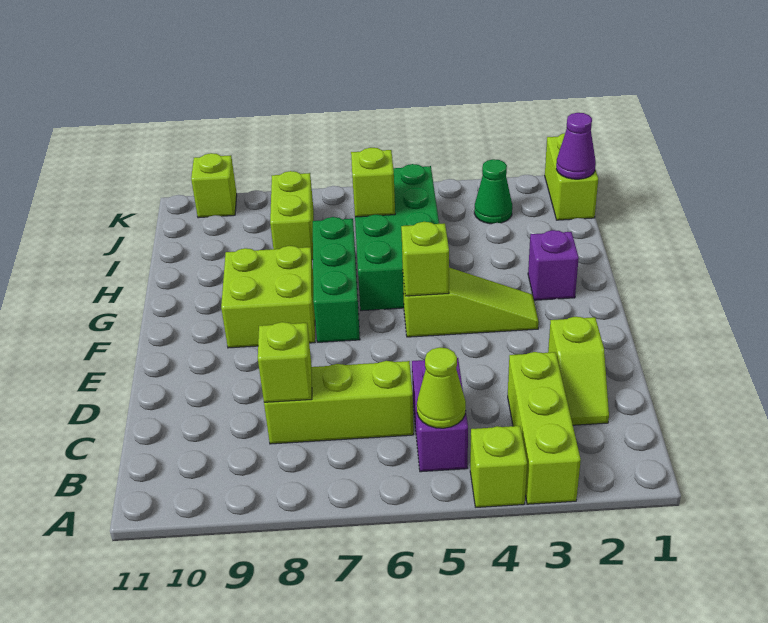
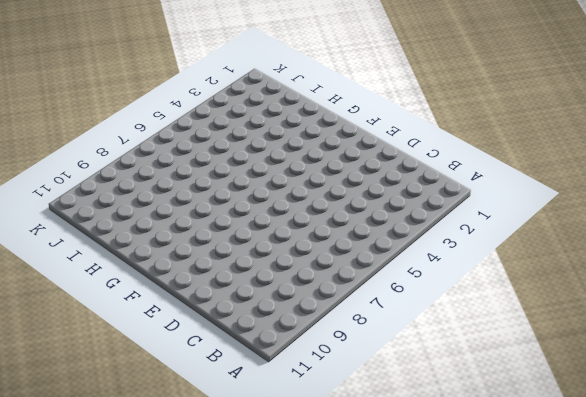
none -> lime brick A3:C3 level 1
none -> lime brick A4 level 1
none -> purple brick B5:C5 level 1

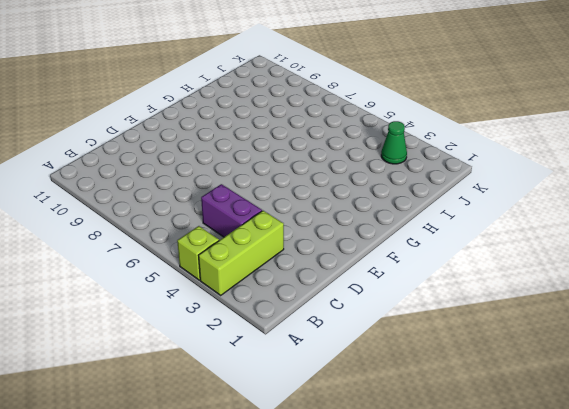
purple brick C4:C5 level 1 -> purple brick B5:C5 level 1
none -> lime slope C2:D2 level 1 top D
none -> lime brick C6:C8 level 1
none -> lime slope F3:F5 level 1 top 5

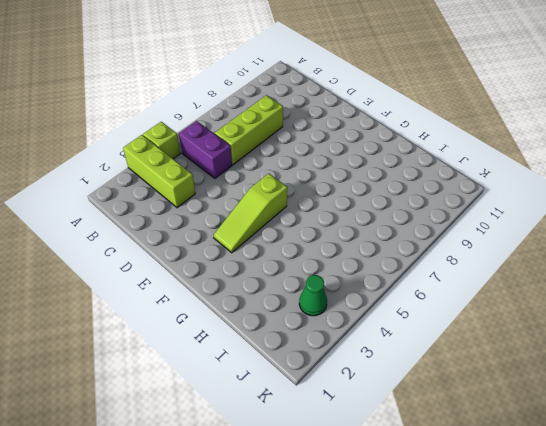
none -> lime slope C2:D2 level 1 top D
none -> green brick F7:H7 level 1
none -> lime brick F8:G9 level 1

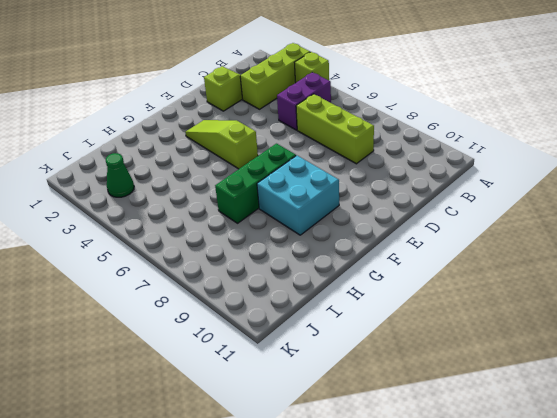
cyan brick F8:G9 level 1 -> lime brick F8:G9 level 1
none -> purple brick G2 level 1
none -> green brick G5:J6 level 1
none -> lime brick I8:J8 level 1

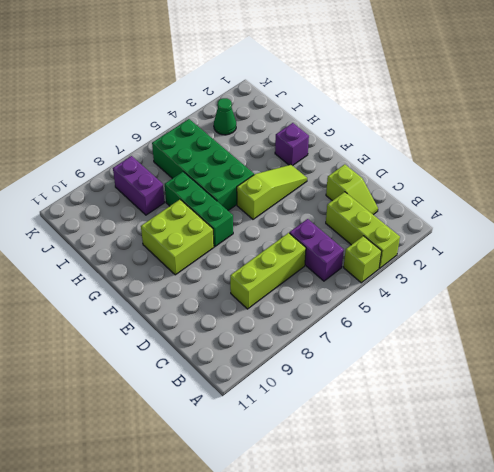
purple brick I8:J8 level 1 -> lime brick I8:J8 level 1
none -> lime brick J1:K1 level 1
none -> lime brick K10 level 1
none -> lime cone B5 level 2

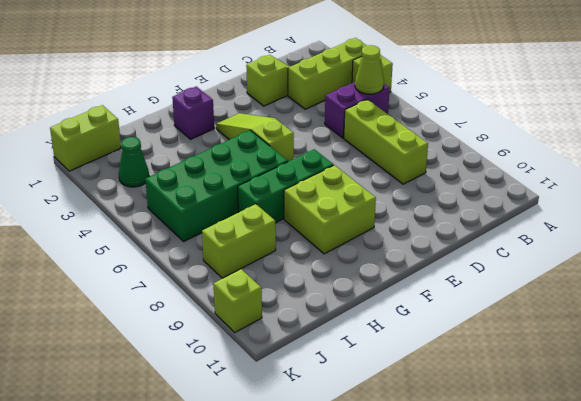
none -> lime brick C8 level 2
none -> lime brick F5 level 2
none -> lime brick I6 level 2

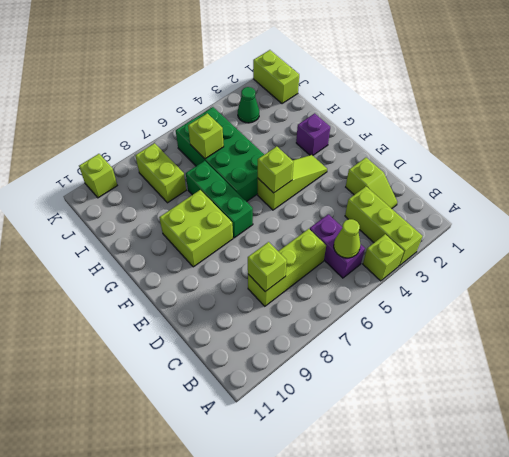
none -> purple cone J1 level 2

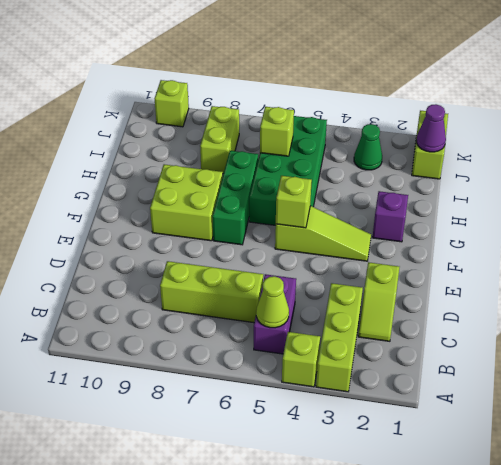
none -> lime brick C8 level 2

